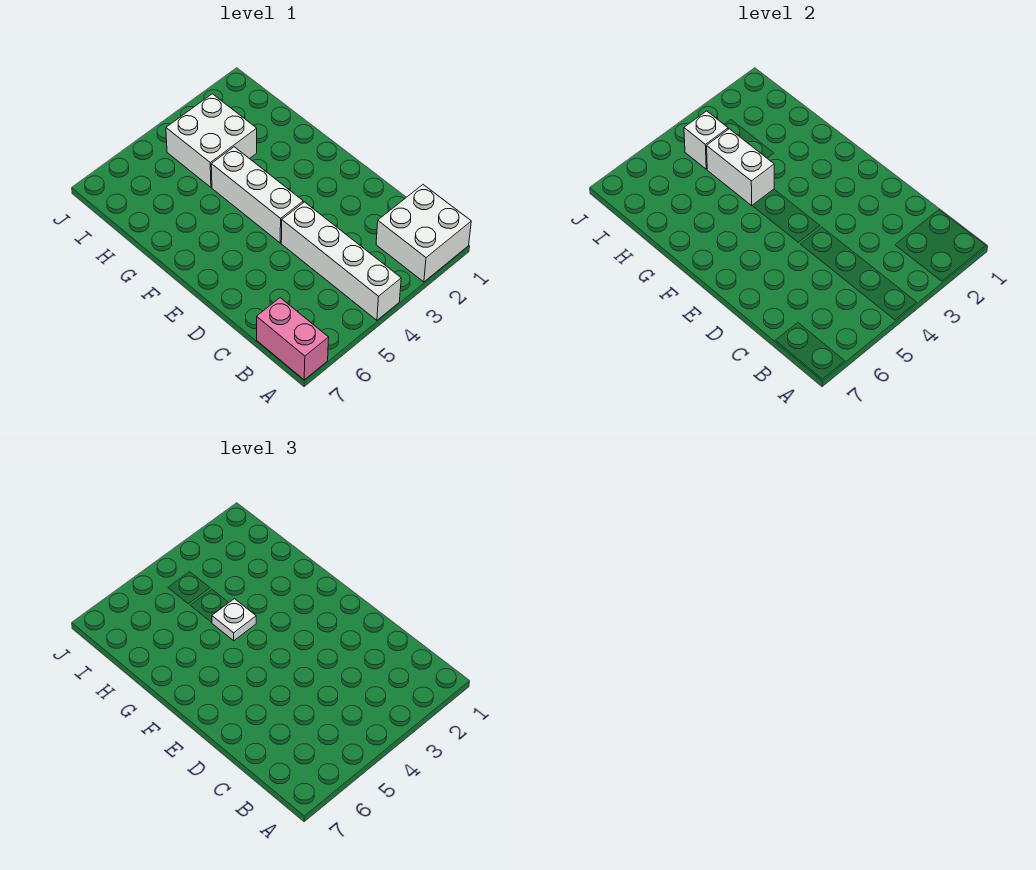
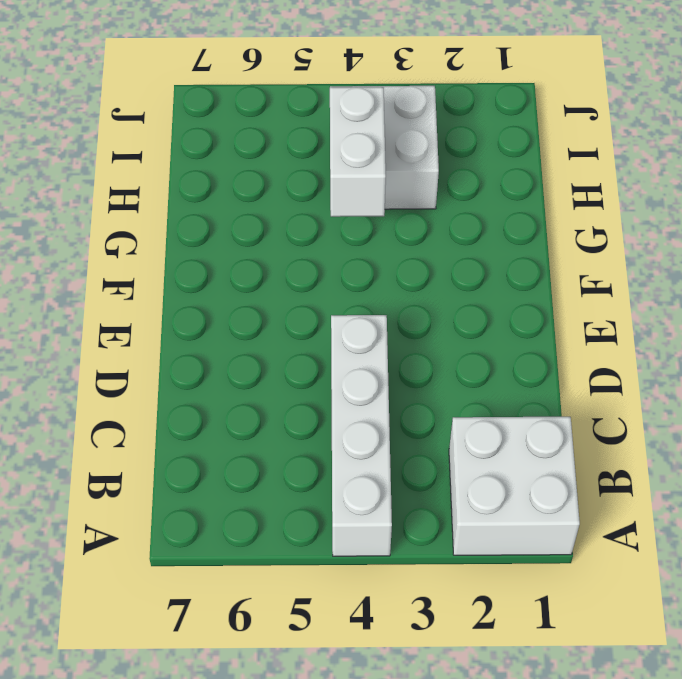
none -> pink brick A7:B7 level 1
none -> white brick E4:G4 level 1

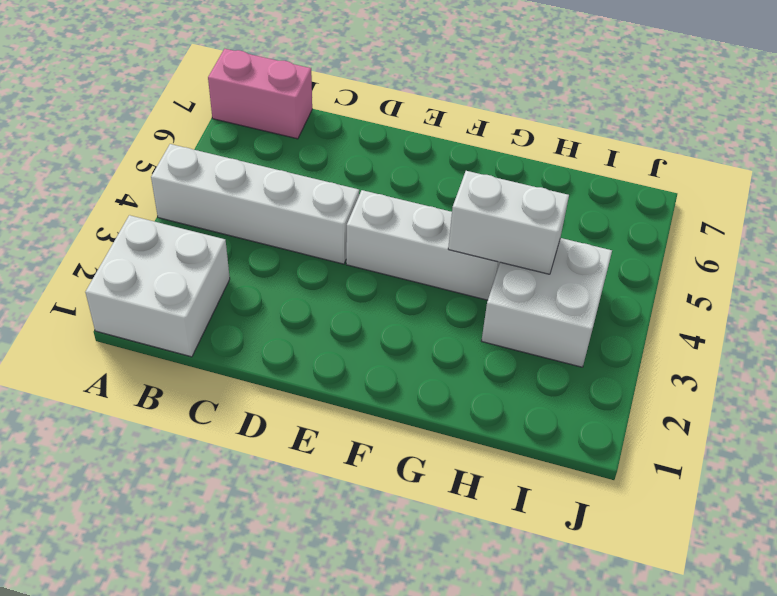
none -> white brick I4 level 2
none -> white plate G4 level 3

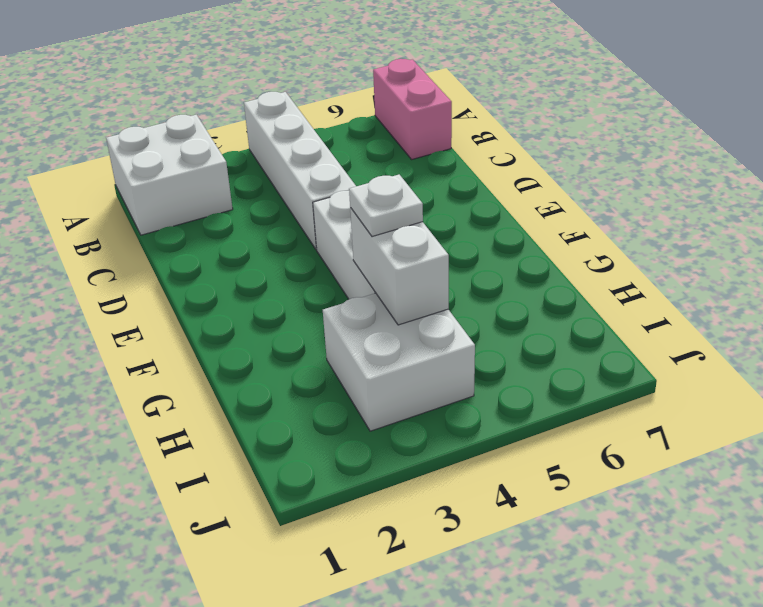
none -> white brick I4 level 2

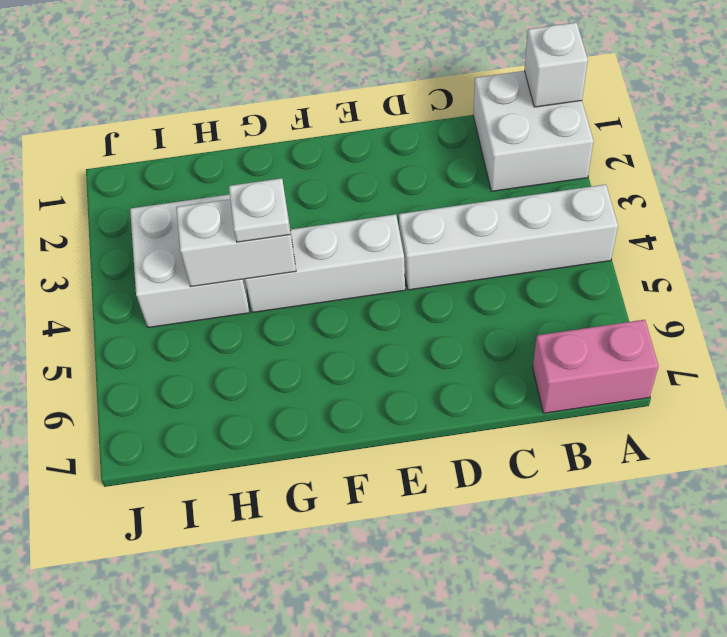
white brick A1 level 2 -> white brick I4 level 2

